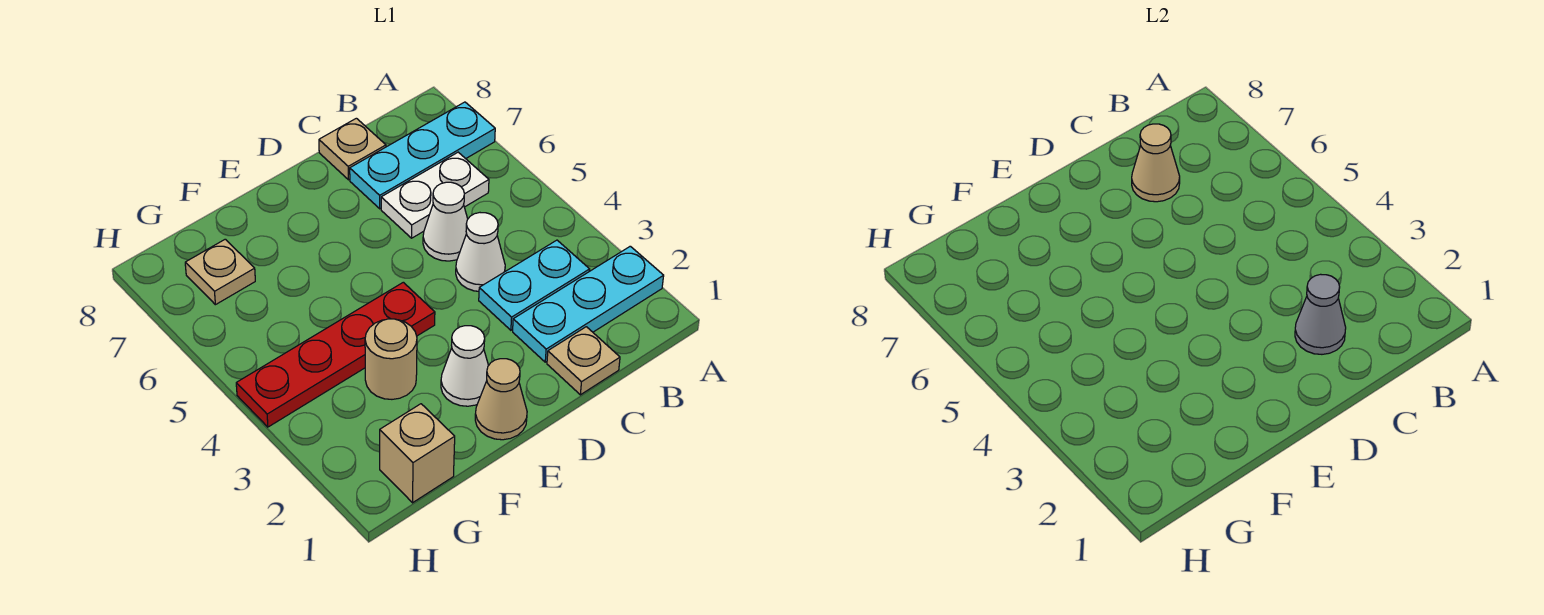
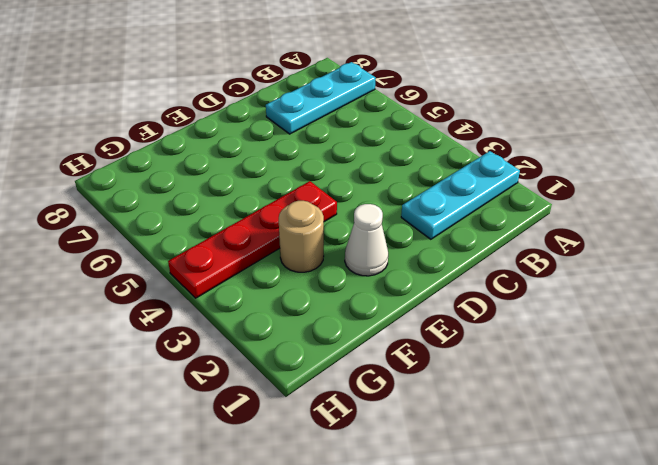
none -> cyan plate B3:C3 level 1
none -> white plate B6:C6 level 1
none -> tan plate C1 level 1

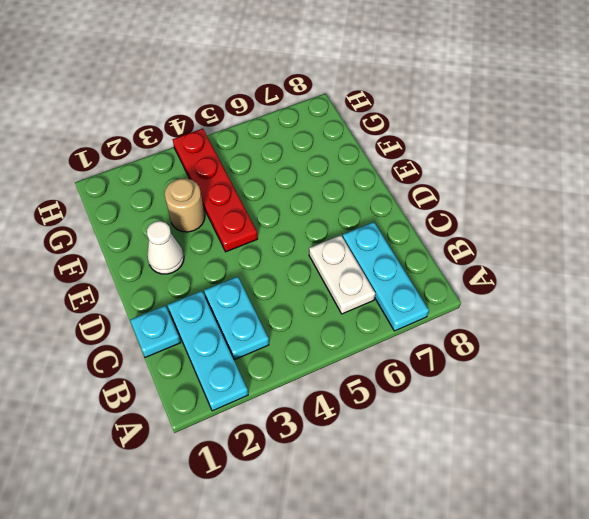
cyan plate C1 level 1 -> tan plate C1 level 1
none -> white cone C4 level 1
none -> white cone C5 level 1
none -> tan plate C8 level 1

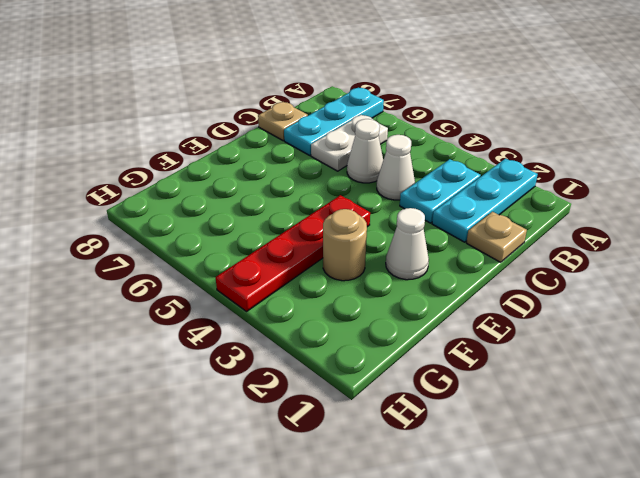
none -> tan cone E1 level 1
none -> tan brick G1 level 1
none -> tan plate G7 level 1

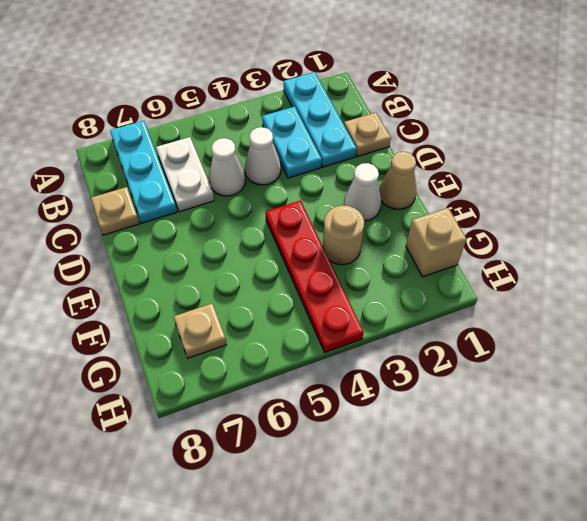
none -> grey cone C2 level 2
none -> tan cone C7 level 2

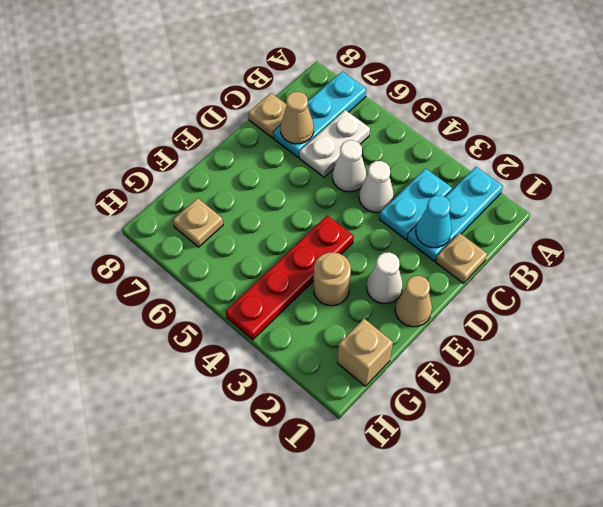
cyan cone C2 level 2 -> grey cone C2 level 2

